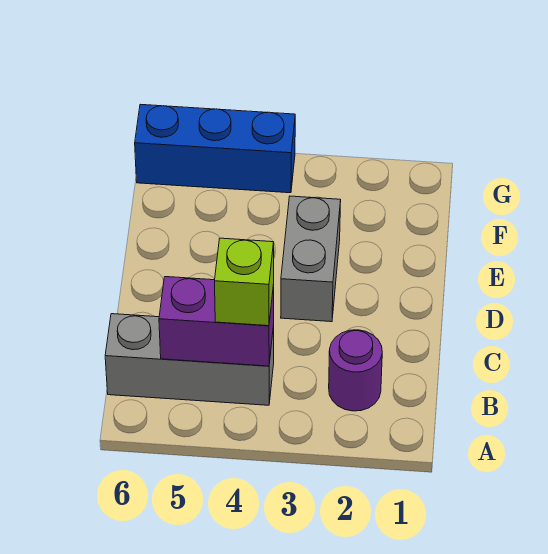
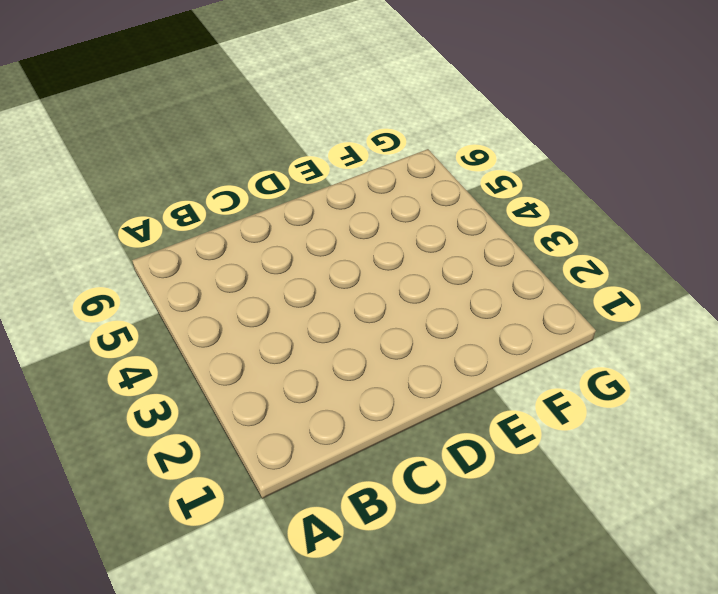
none -> purple round brick B2 level 1
none -> grey brick B4:B6 level 1

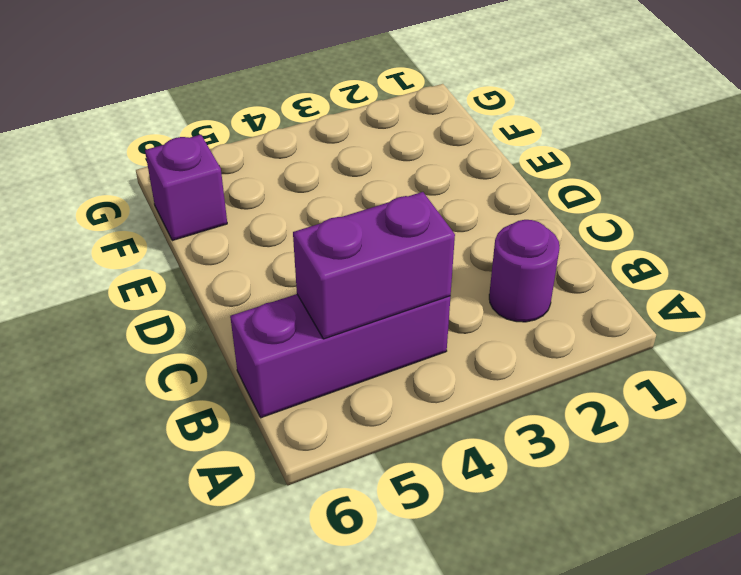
purple brick B4:B6 level 1 -> grey brick B4:B6 level 1
purple brick F6 level 1 -> none
none -> grey brick D3:E3 level 1
none -> blue brick G4:G6 level 1

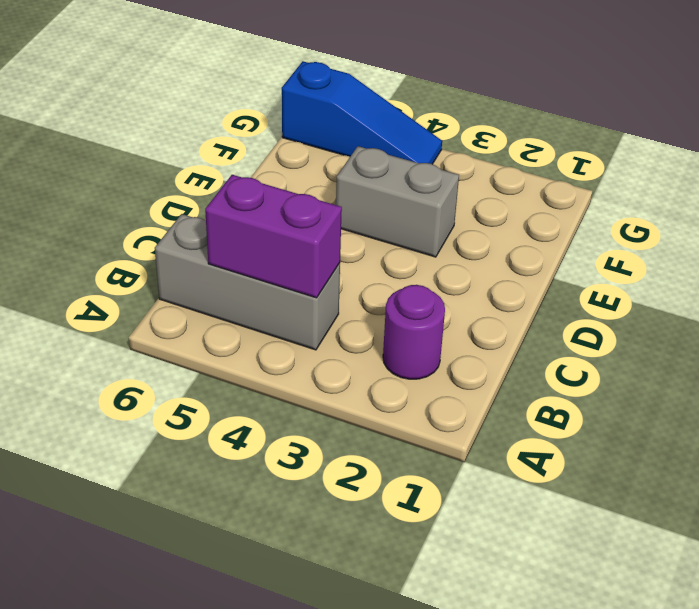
grey brick E3:E4 level 1 -> grey brick D3:E3 level 1
blue slope G4:G6 level 1 top 6 -> blue brick G4:G6 level 1
none -> lime brick B4 level 3

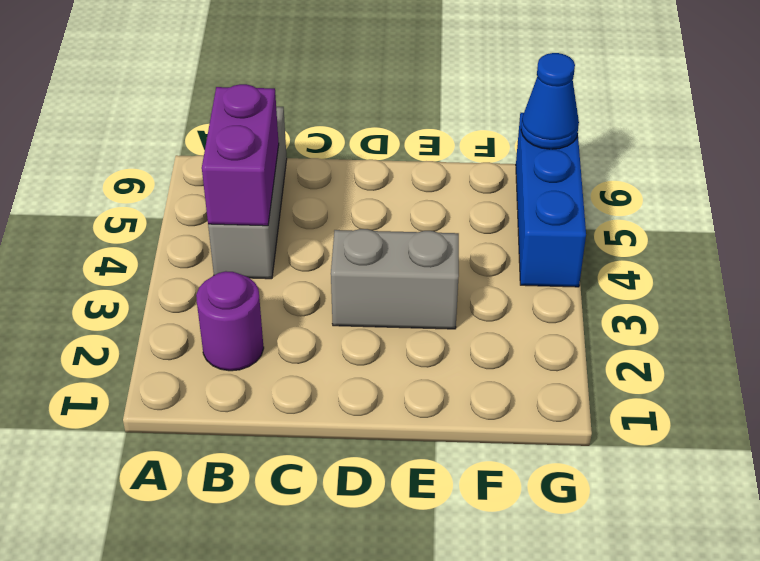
blue cone G6 level 2 -> none
none -> lime brick B4 level 3

